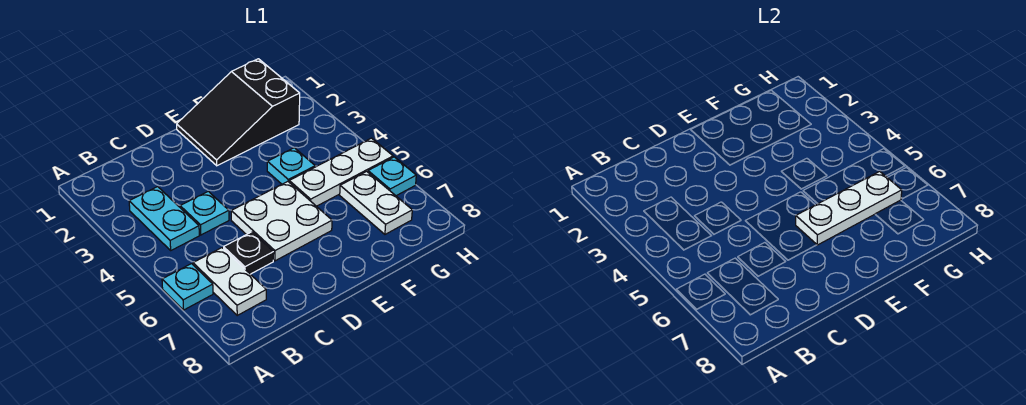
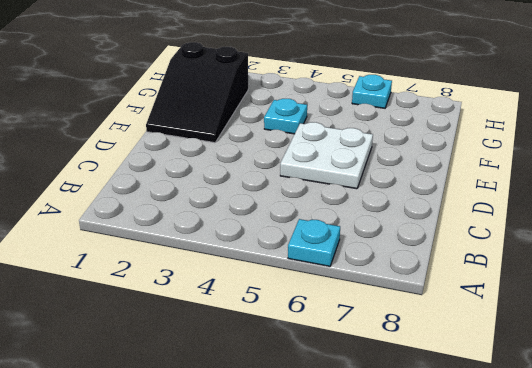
none -> cyan plate B3:B4 level 1
none -> white plate B6:B7 level 1
none -> cyan plate C4 level 1

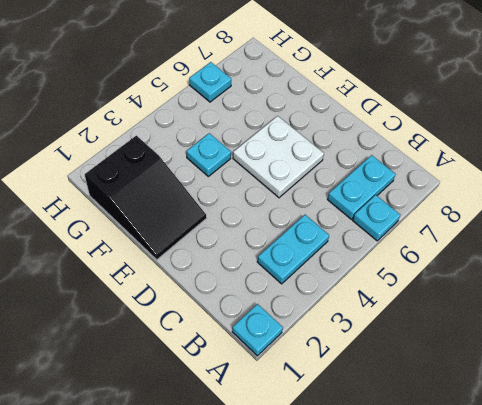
cyan plate A1 level 1 -> cyan plate C4 level 1
cyan plate B6:B7 level 1 -> white plate B6:B7 level 1
none -> black plate C6 level 1
none -> white plate F5:H5 level 1
none -> white plate G6:G7 level 1

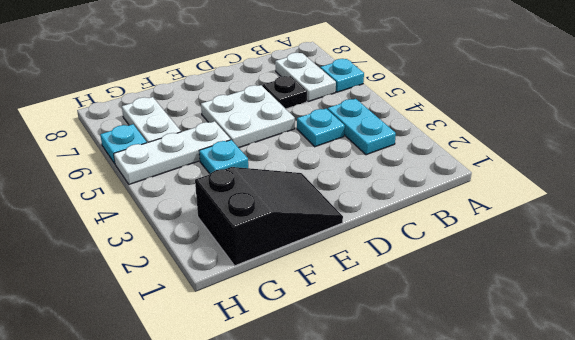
none -> white plate E6:G6 level 2

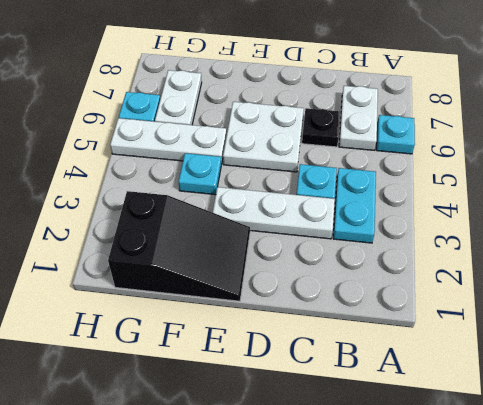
white plate C3:E3 level 1 -> white plate E6:G6 level 2

